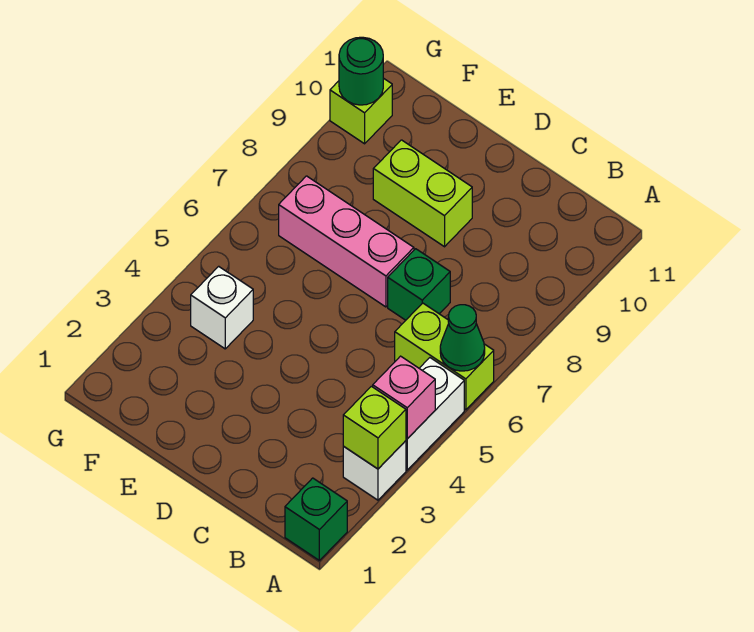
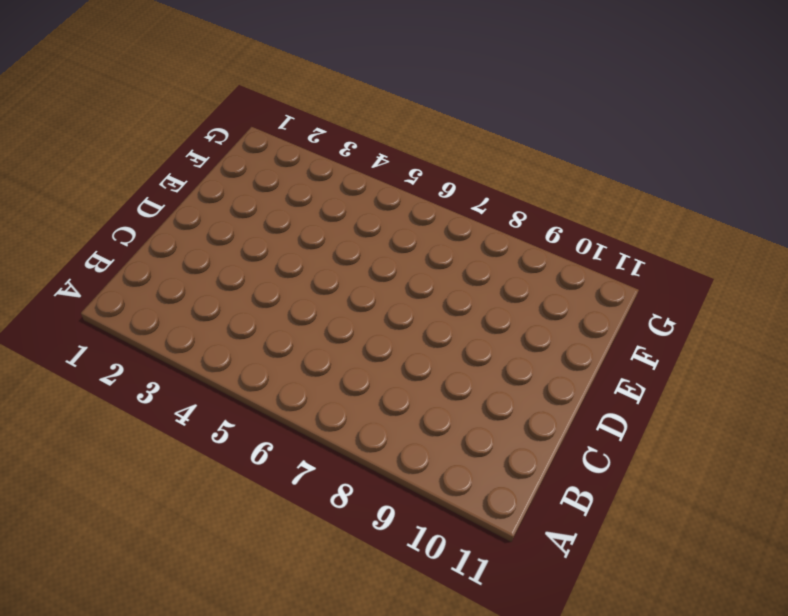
none -> green brick A1 level 1
none -> white brick A3 level 1
none -> white brick A4:A5 level 1

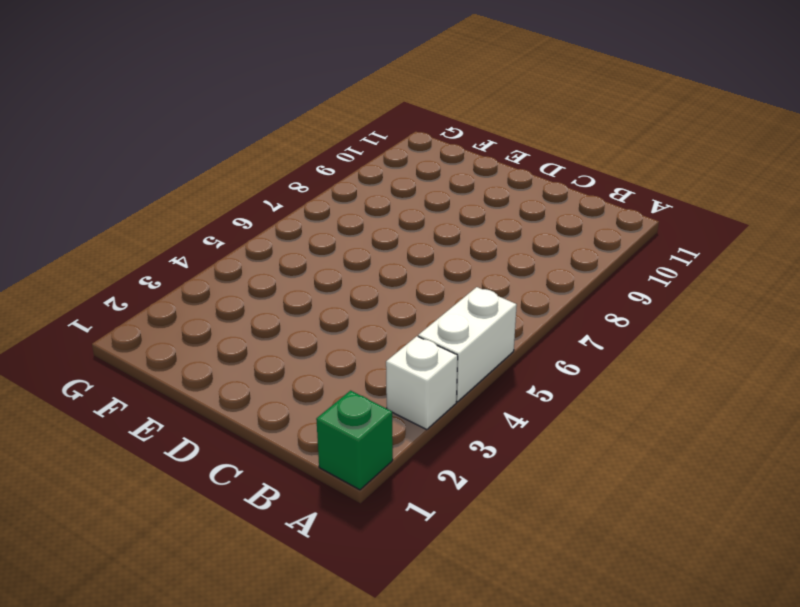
none -> lime brick A6:B6 level 1
none -> green brick C7 level 1
none -> pink brick D7:F7 level 1

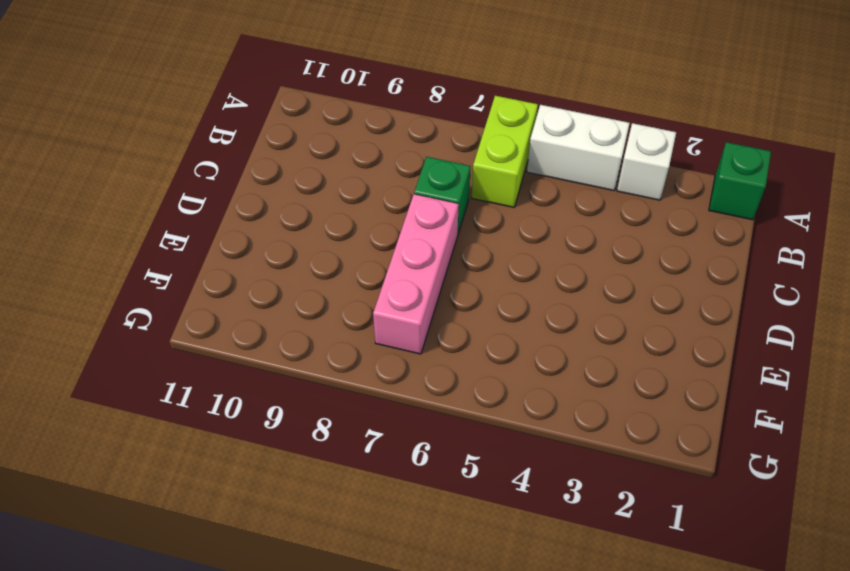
none -> lime brick D9:E9 level 1
none -> white brick F4 level 1
none -> lime brick G10 level 1

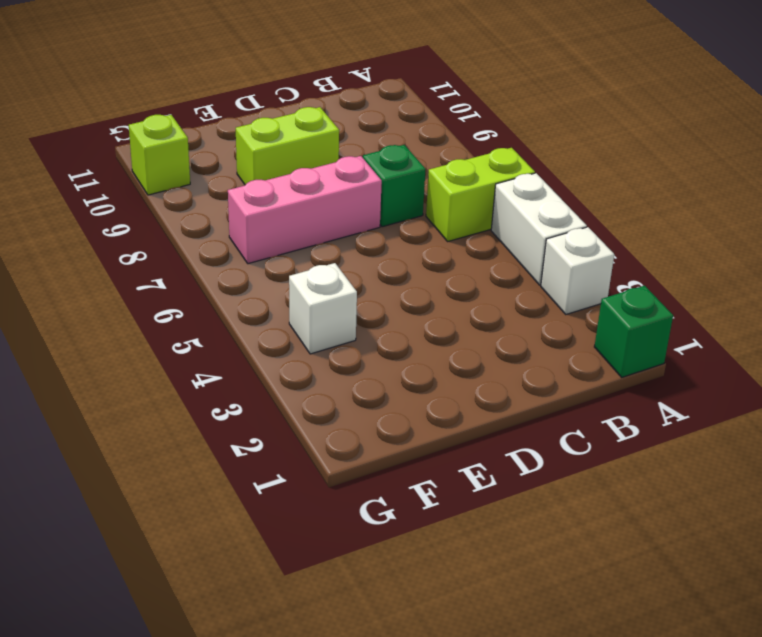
none -> lime brick A3 level 2
none -> pink brick A4 level 2
none -> green cone A6 level 2

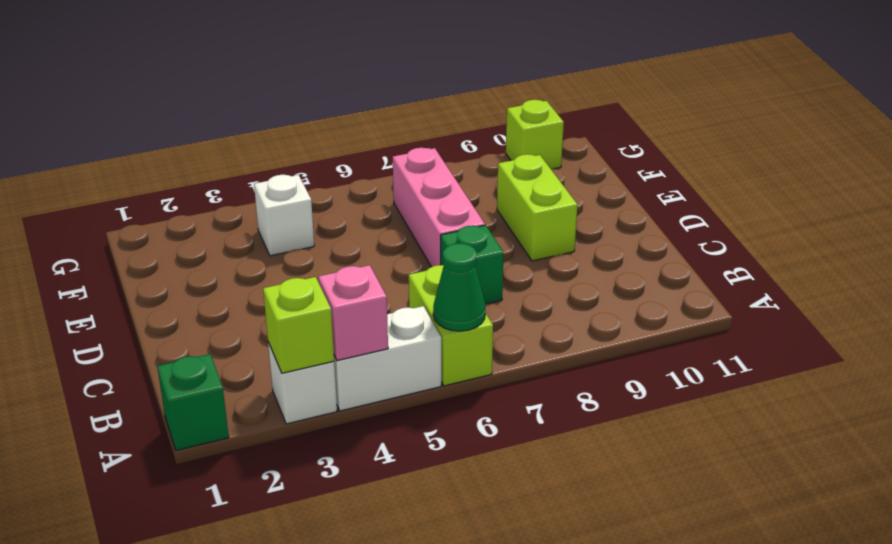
none -> green round brick G10 level 2

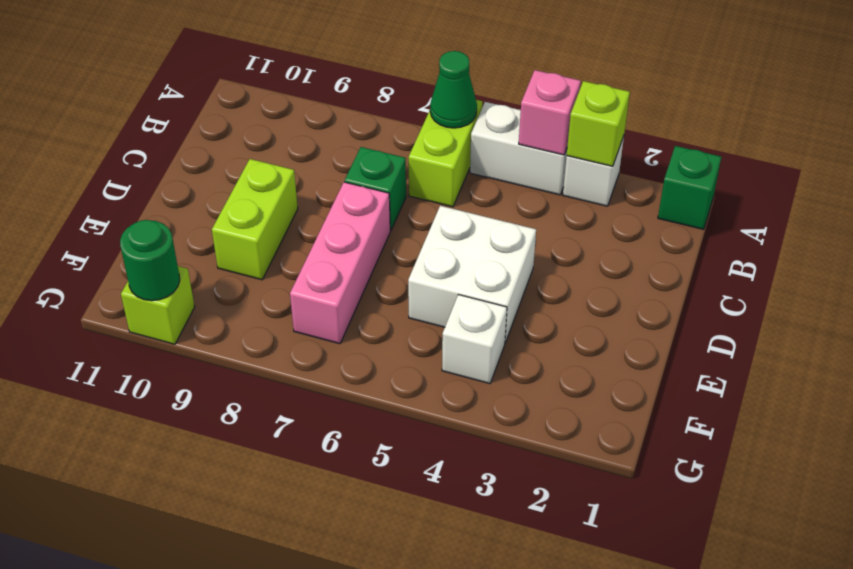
white brick D4:E5 level 1 -> none

